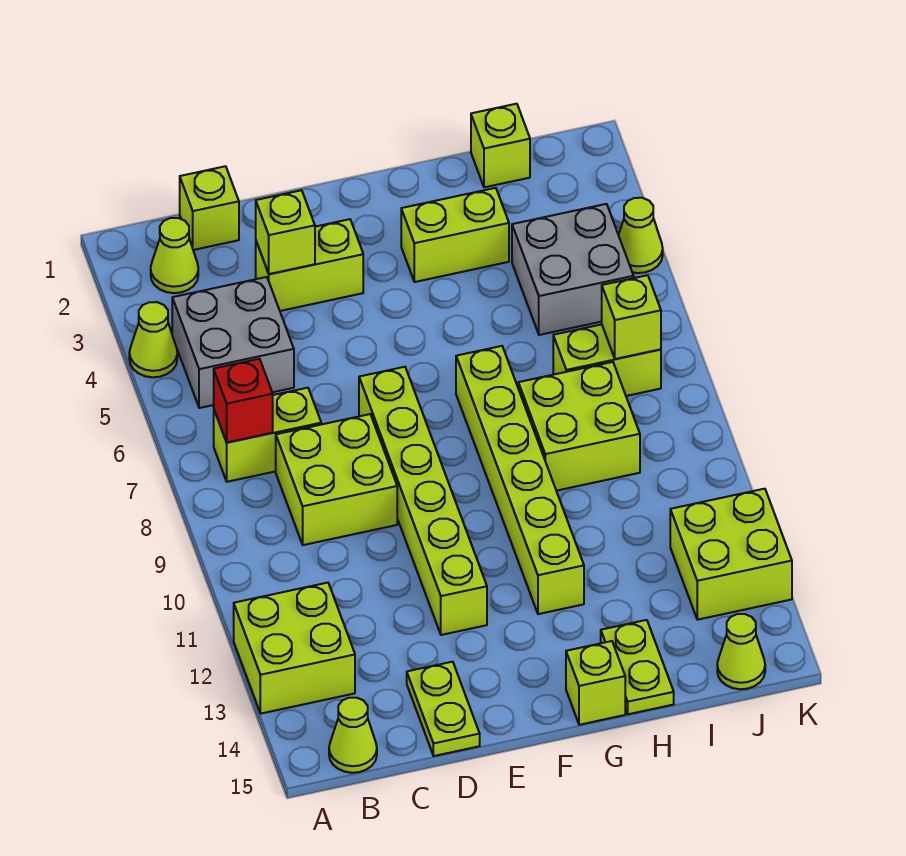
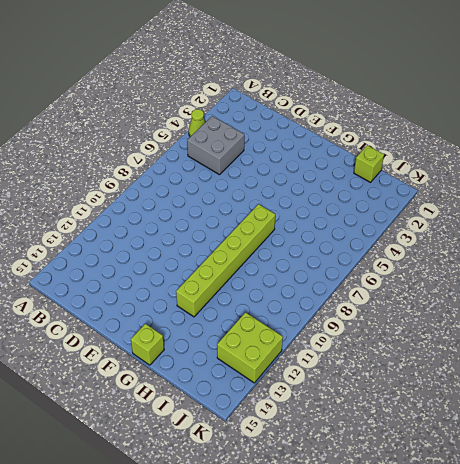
none -> lime brick A12:B13 level 1
none -> lime cone B2 level 1
none -> lime brick B7:C7 level 1

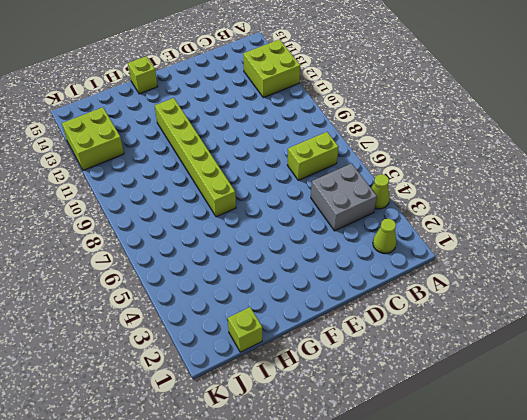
none -> lime cone B15 level 1
none -> lime brick C1 level 1
none -> lime brick C8:D9 level 1

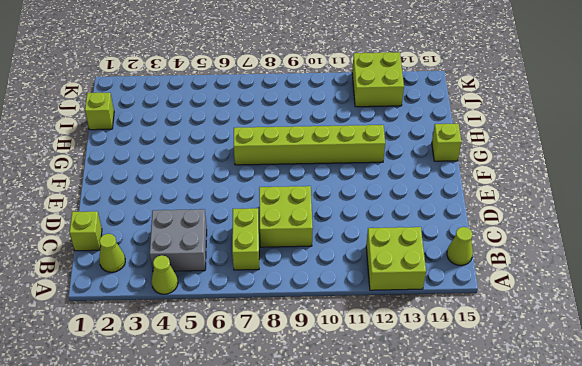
none -> lime brick D3:E3 level 1
none -> lime plate D14:D15 level 1
none -> lime brick E7:E12 level 1

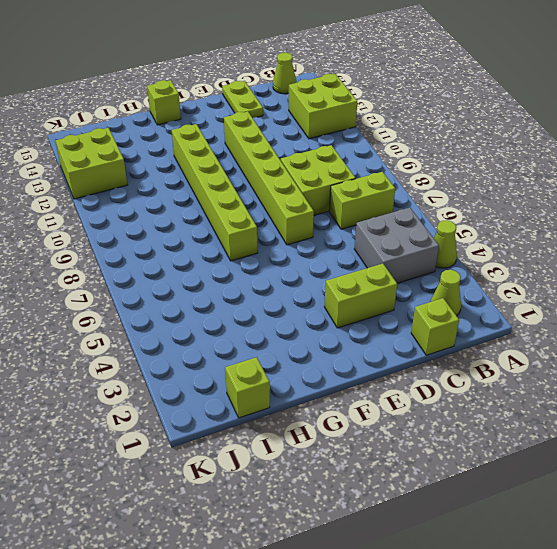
none -> lime brick G3:H3 level 1
none -> lime brick H8:I9 level 1
none -> lime plate H14:H15 level 1

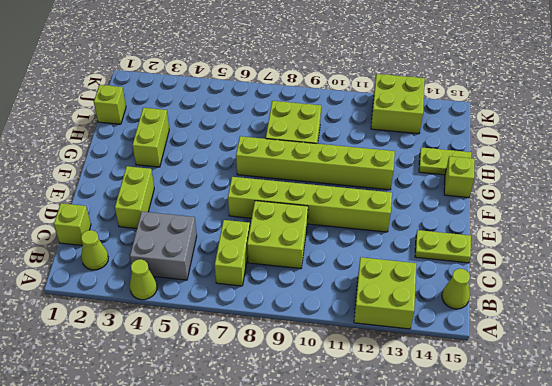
none -> grey brick I4:J5 level 1
none -> lime brick I7:J7 level 1
none -> lime cone J15 level 1

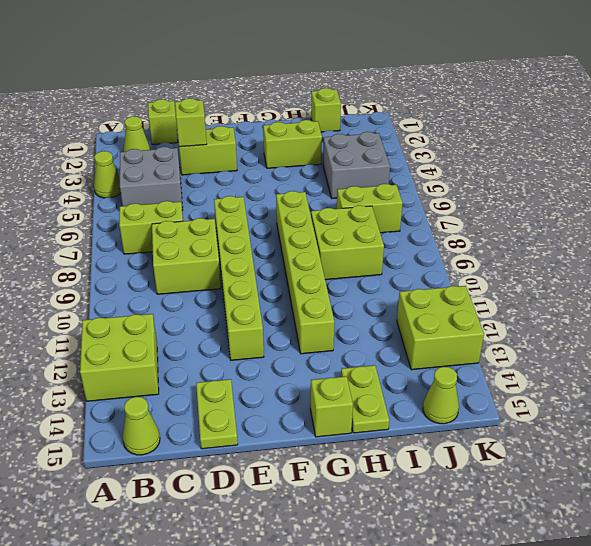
none -> lime cone K4 level 1
none -> red brick B7 level 2
none -> lime brick J7 level 2

